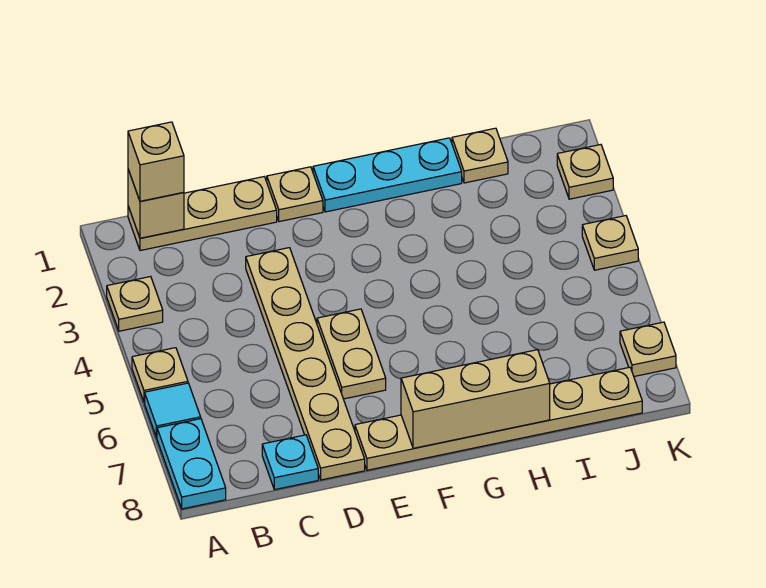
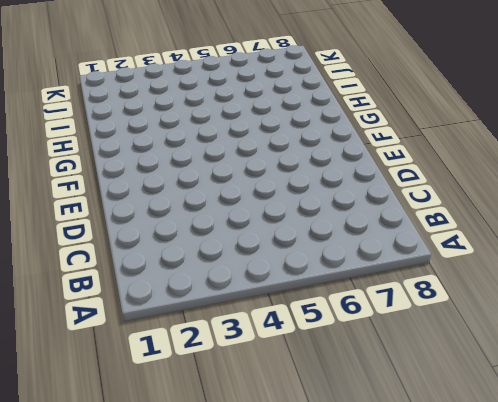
none -> tan plate A3 level 1
none -> tan plate A5 level 1
none -> cyan tile A6 level 1

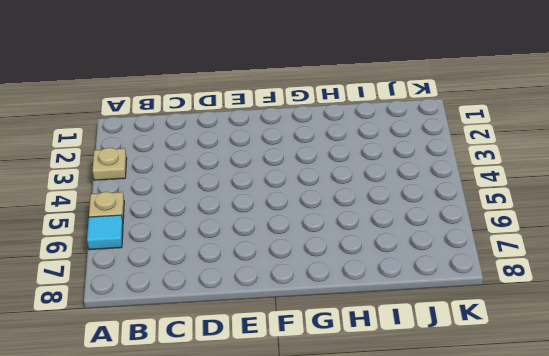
none -> cyan plate A7:A8 level 1
none -> tan plate B1:D1 level 1
none -> cyan plate C8 level 1

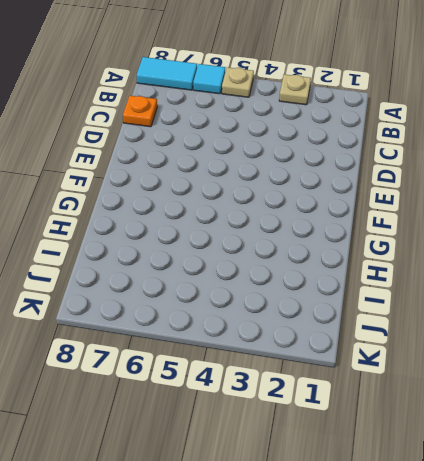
cyan tile A7:A8 level 1 -> cyan plate A7:A8 level 1
orange plate C8 level 1 -> cyan plate C8 level 1
none -> tan plate B1:D1 level 1
none -> tan plate D3:D8 level 1
none -> tan plate E1 level 1

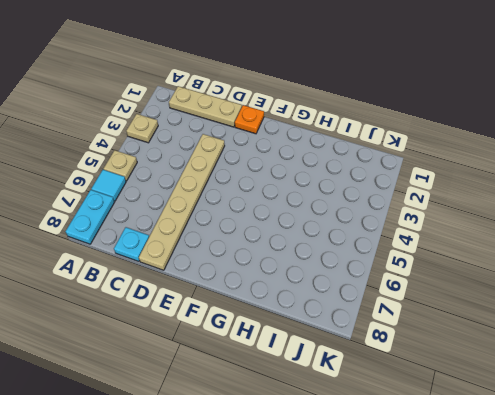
orange plate E1 level 1 -> tan plate E1 level 1
none -> tan plate E5:E6 level 1
none -> tan plate E8:J8 level 1
none -> cyan plate F1:H1 level 1

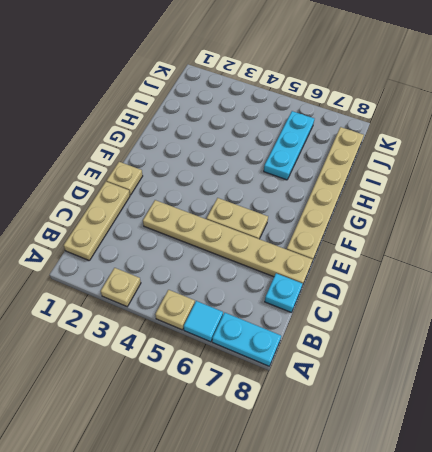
cyan plate H6:J6 level 1 -> cyan plate F1:H1 level 1
none -> tan plate I1 level 1
none -> tan plate K2 level 1
none -> tan plate K4 level 1

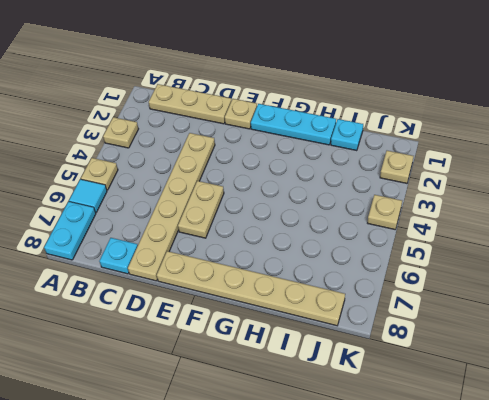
cyan plate I1 level 1 -> tan plate I1 level 1
none -> tan plate K7 level 1
none -> tan brick B1 level 2
none -> tan brick F8:H8 level 2

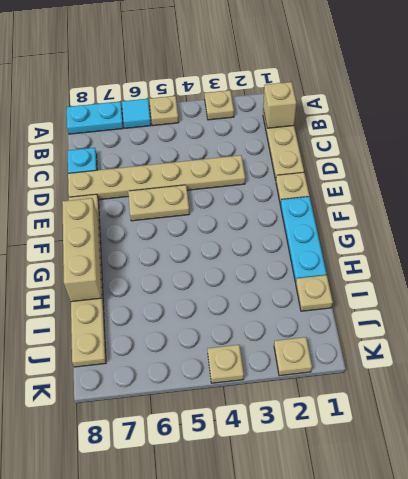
none -> tan plate K7 level 1
none -> tan brick B1 level 3

